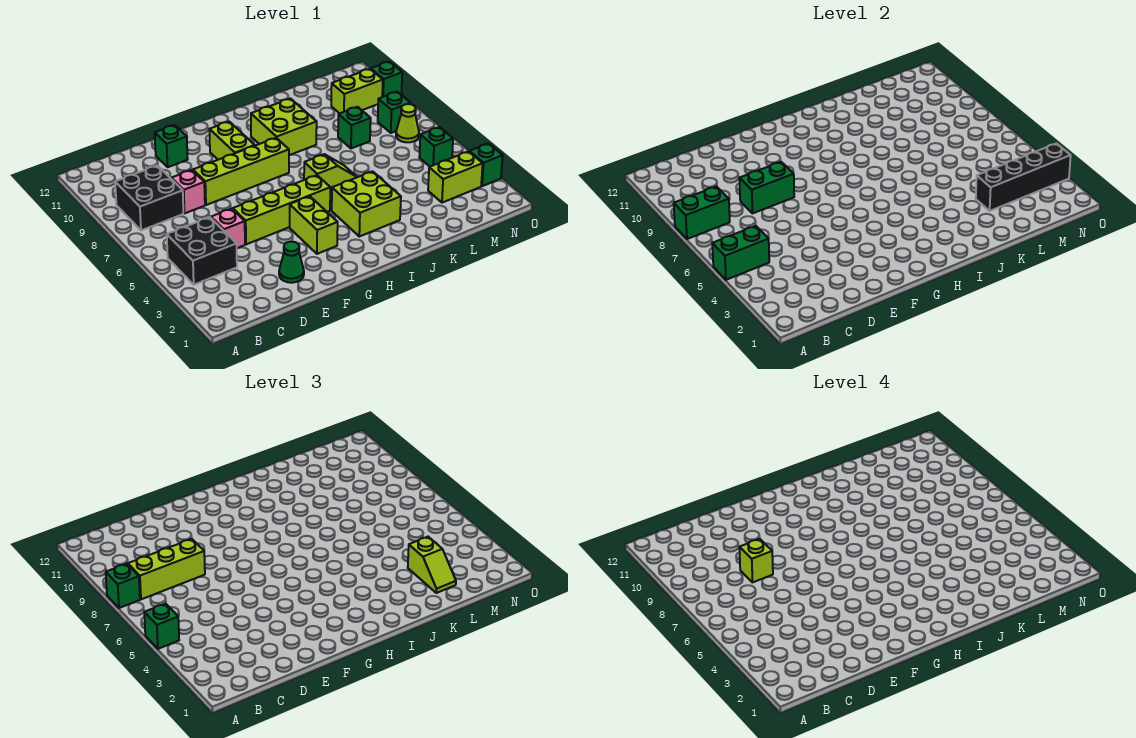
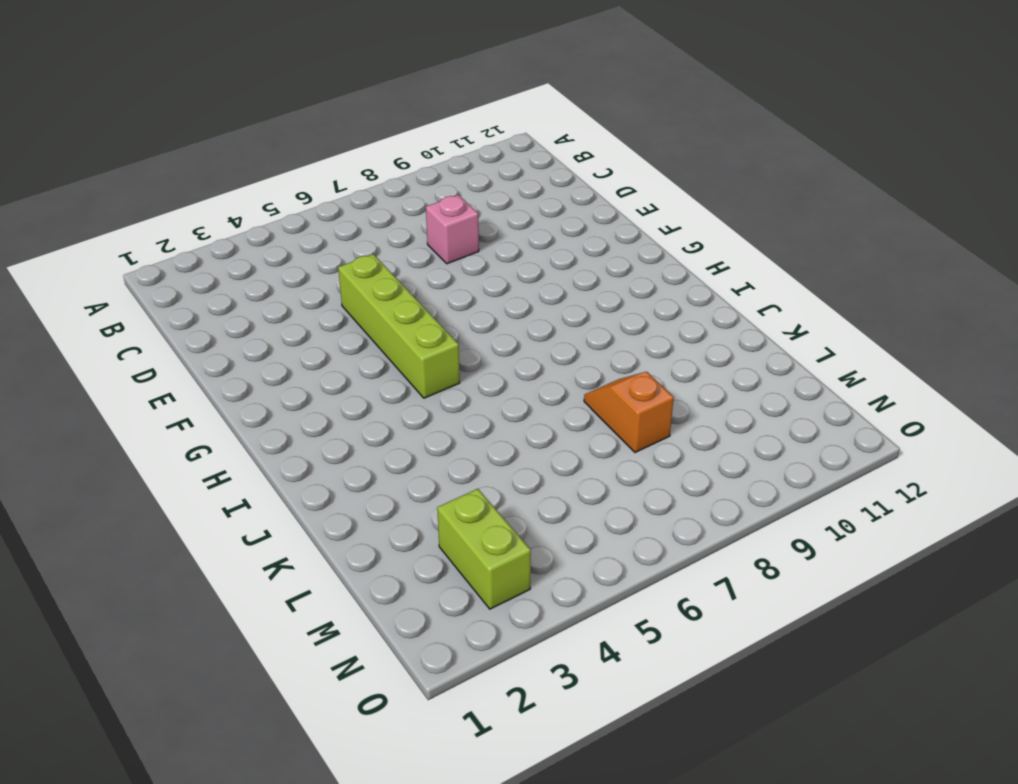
orange slope K8:L8 level 1 top L -> green brick L8 level 1
none -> black brick B4:C5 level 1
none -> black brick B8:C9 level 1
none -> pink brick D5 level 1
none -> green cone E2 level 1

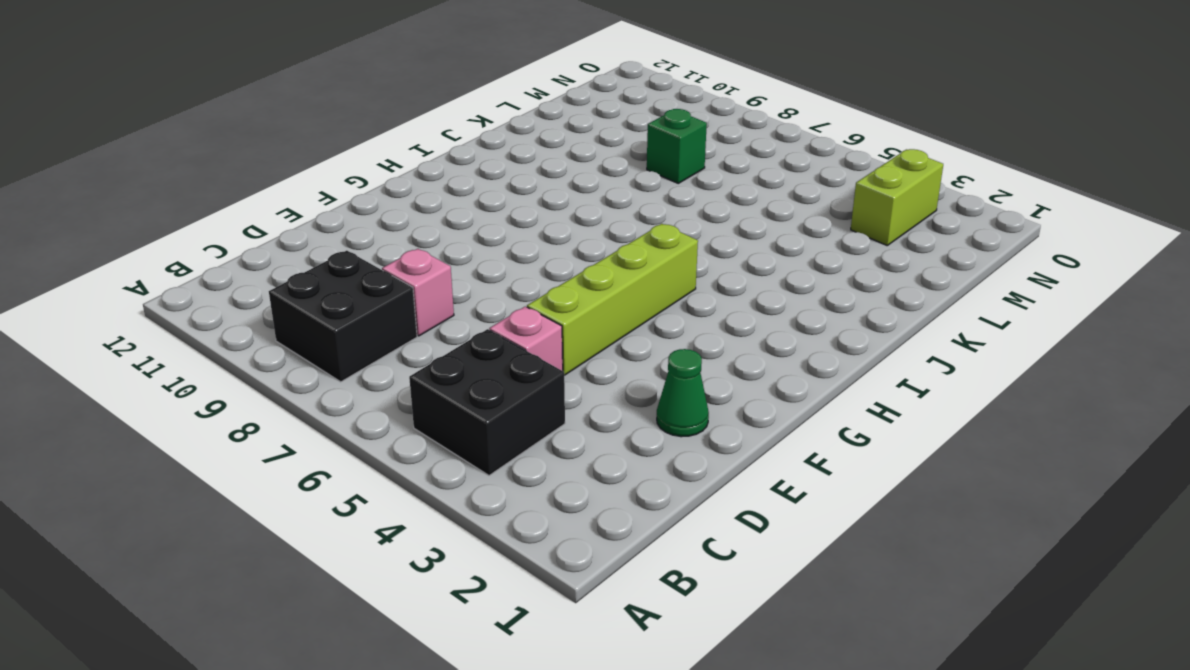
none -> lime brick E8:H8 level 1
none -> green brick E11 level 1
none -> lime brick G3:G4 level 1
none -> lime brick G9:G10 level 1

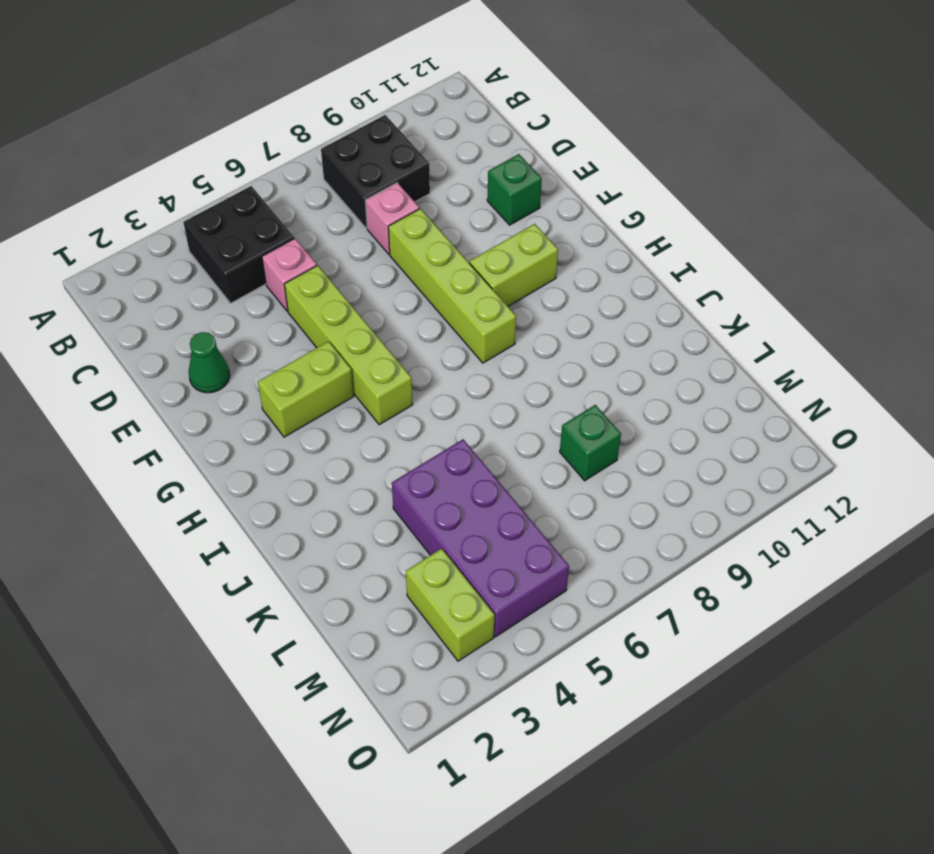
purple brick K4:N5 level 1 -> green brick N5 level 1
none -> lime brick I3:J4 level 1
none -> lime slope I6:J6 level 1 top I
none -> lime brick I9:J10 level 1
none -> lime brick M10:N10 level 1

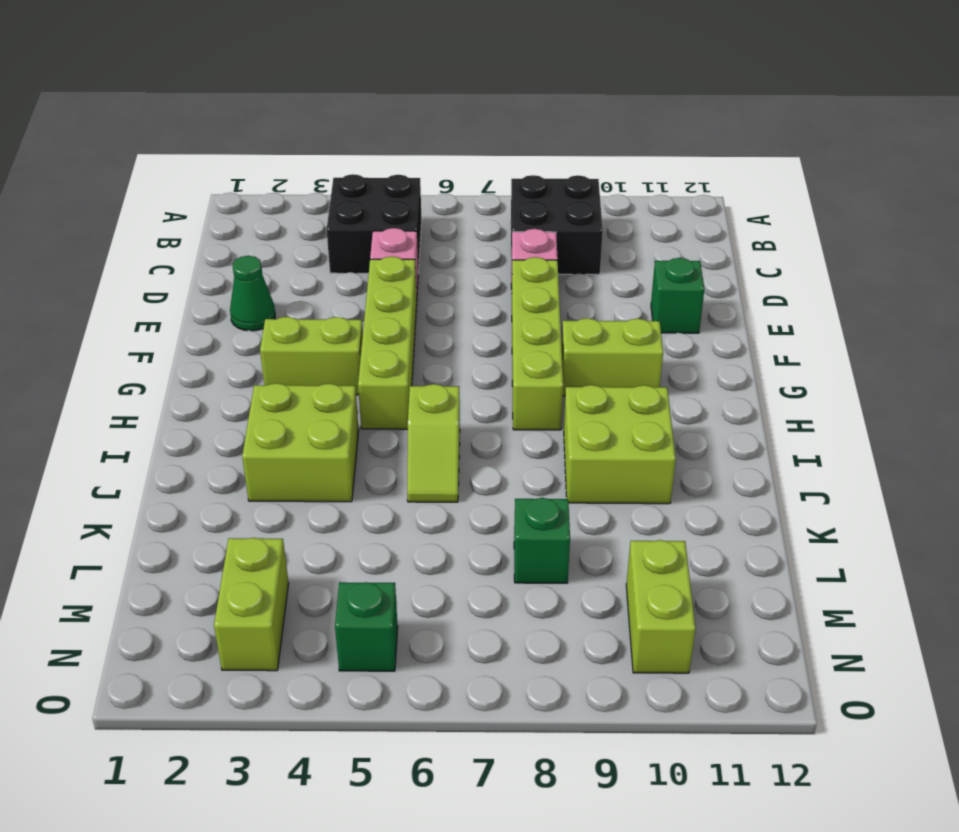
none -> lime cone N7 level 1
none -> green brick N8 level 1
none -> green brick O3 level 1
none -> green brick O10 level 1

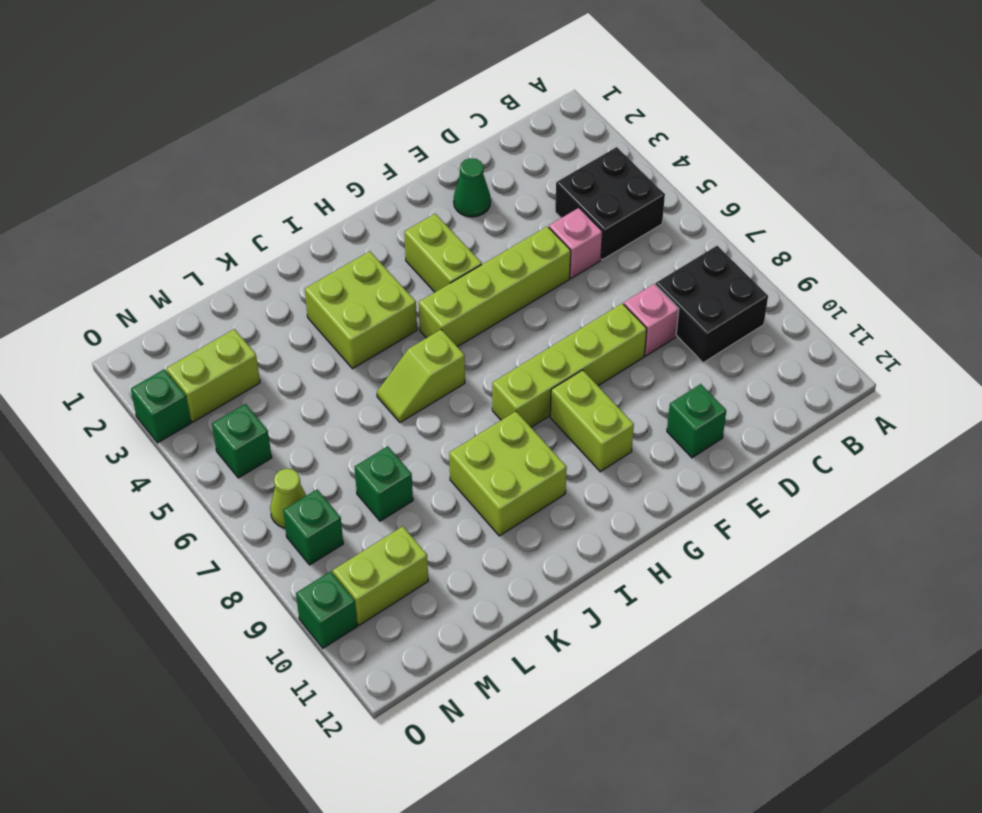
none -> green brick A5:B5 level 2
none -> green brick A8:B8 level 2
none -> green brick D8:E8 level 2
none -> black brick L3:O3 level 2

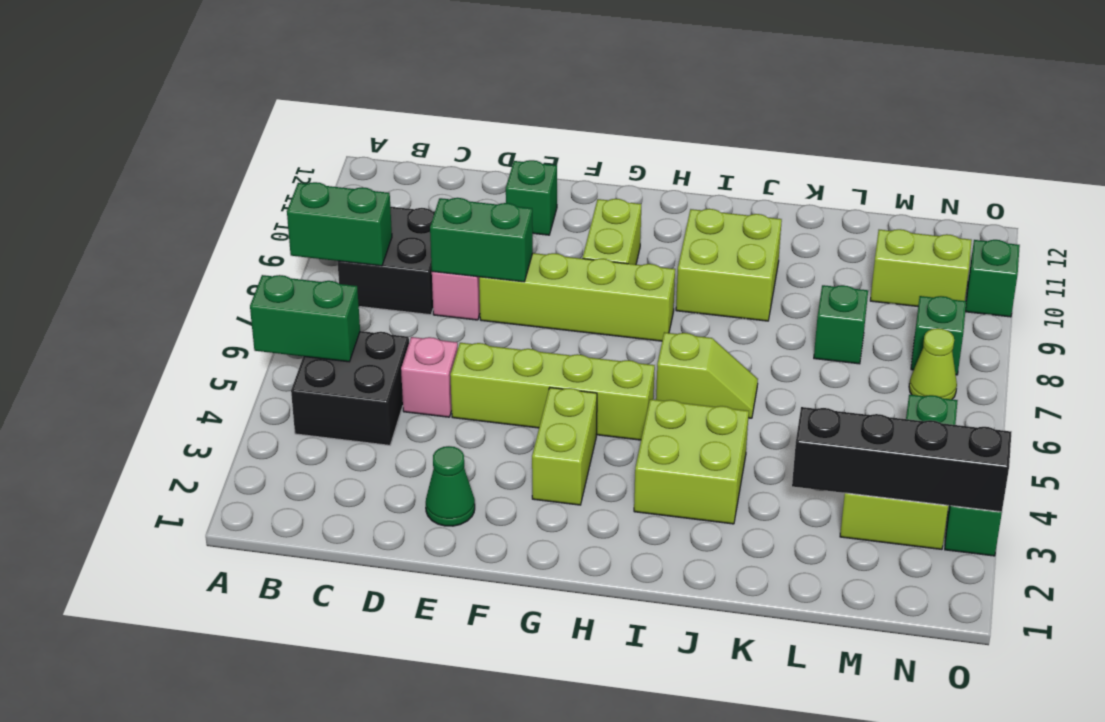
none -> green brick A5 level 3
none -> green brick A8 level 3
none -> lime brick B8:D8 level 3
none -> lime slope L2:L3 level 3 top 3

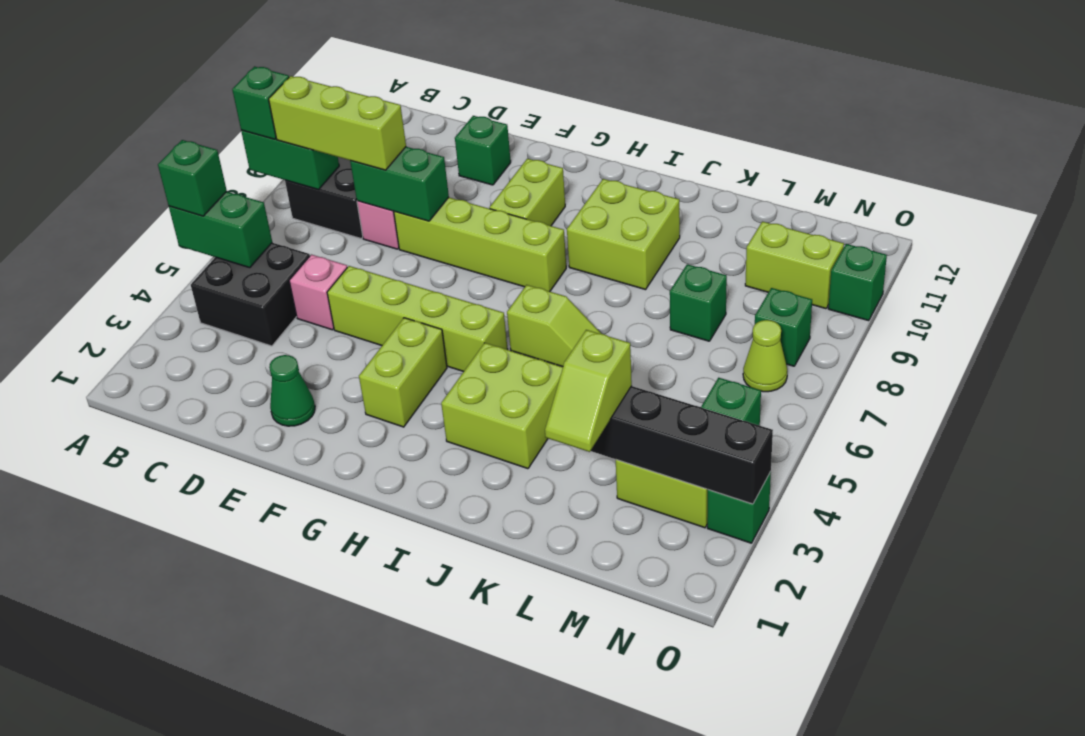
none -> lime brick D8 level 4

